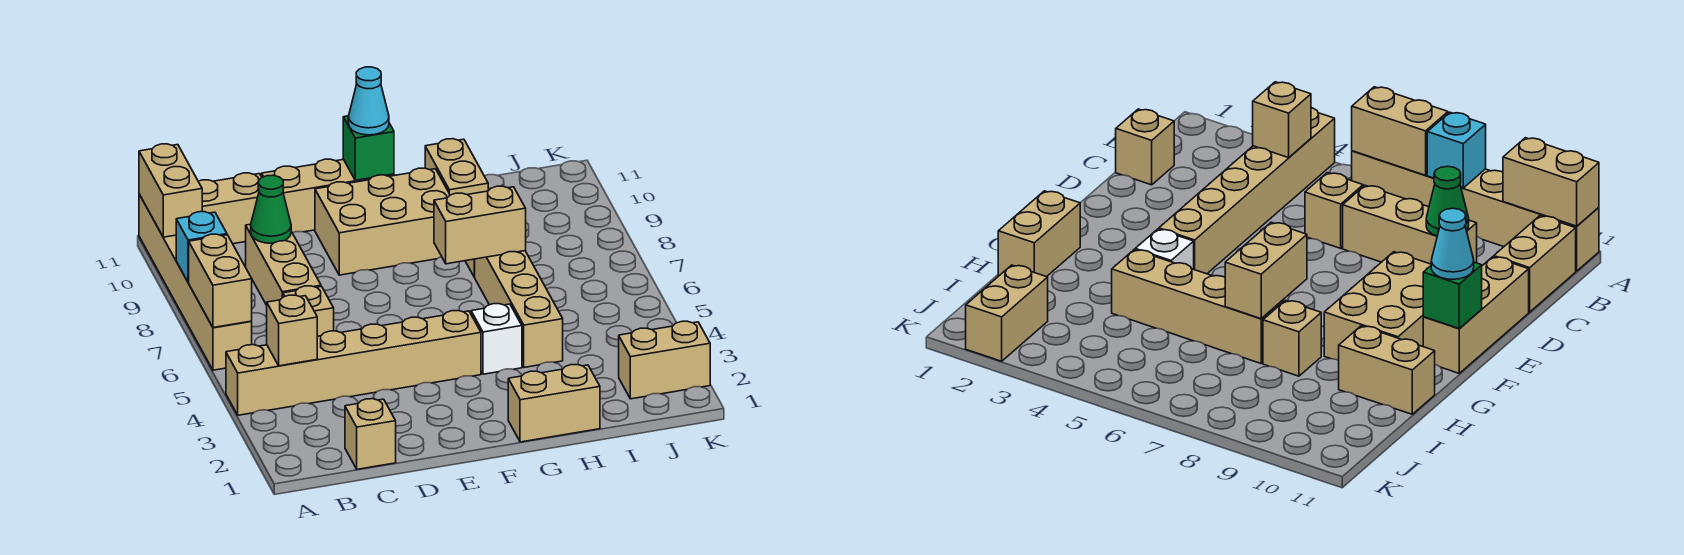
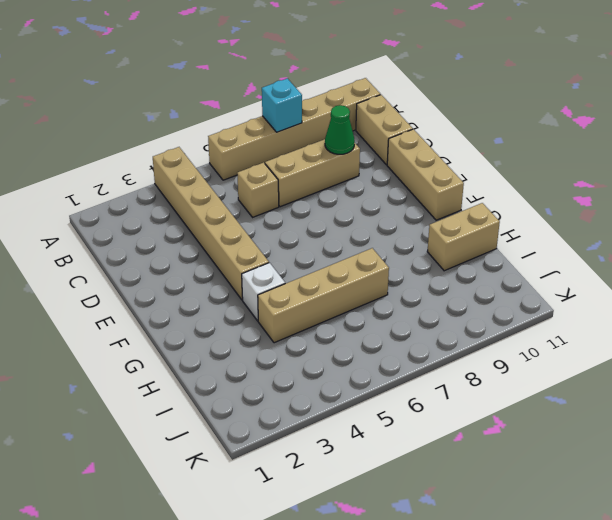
none -> tan brick C1 level 1
none -> tan brick E9:G10 level 1
none -> tan brick G1:H1 level 1

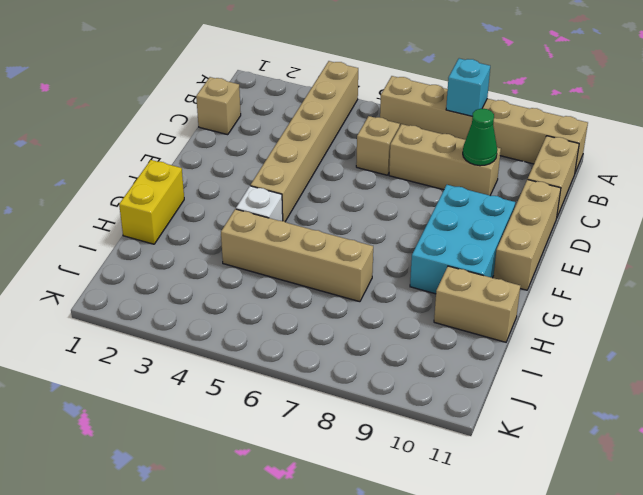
cyan brick E9:G10 level 1 -> tan brick E9:G10 level 1
yellow brick G1:H1 level 1 -> tan brick G1:H1 level 1
none -> tan brick H8 level 1
none -> tan brick J2:K2 level 1
none -> tan brick A6:A7 level 2

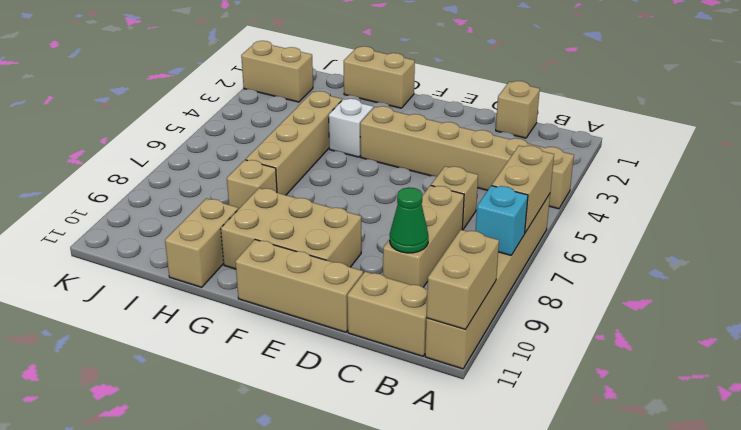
none -> tan brick B4 level 2
none -> green brick F11 level 2
none -> tan brick G7:H7 level 2

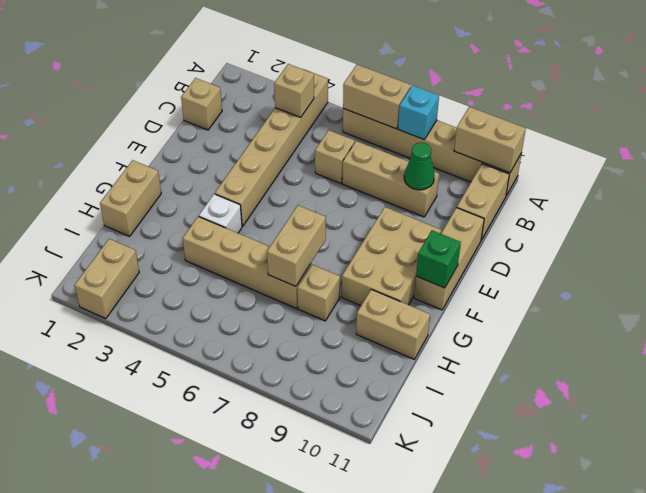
none -> cyan cone F11 level 3

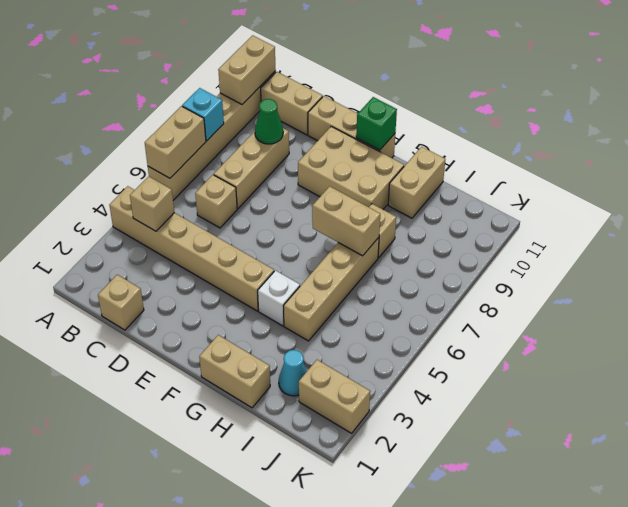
cyan cone I2 level 1 -> cyan cone F11 level 3

